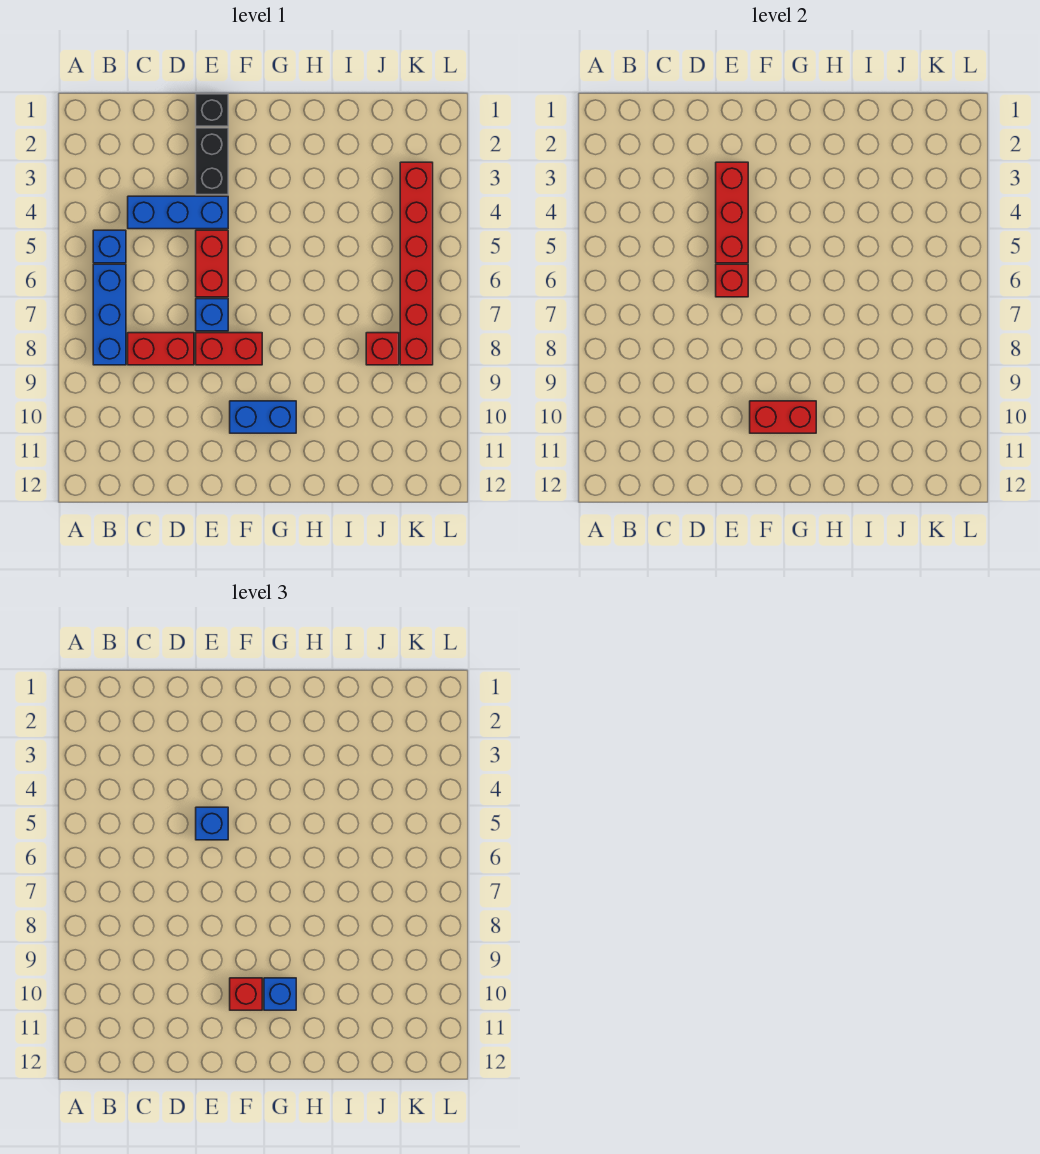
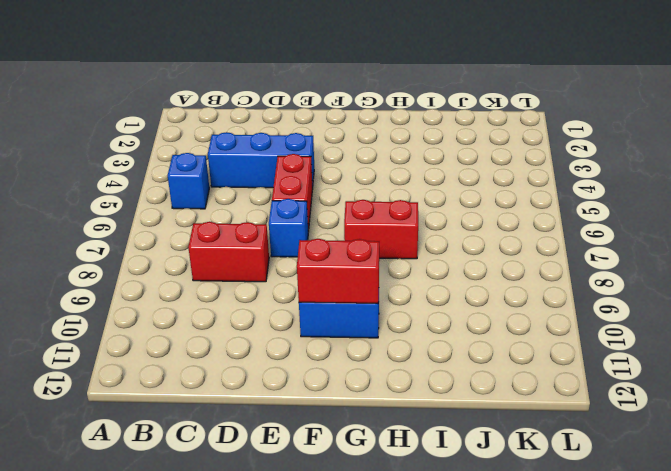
red brick G7:H7 level 1 -> red brick E8:F8 level 1
none -> blue brick B6:B8 level 1
none -> black brick E1 level 1
none -> black brick E2:E3 level 1

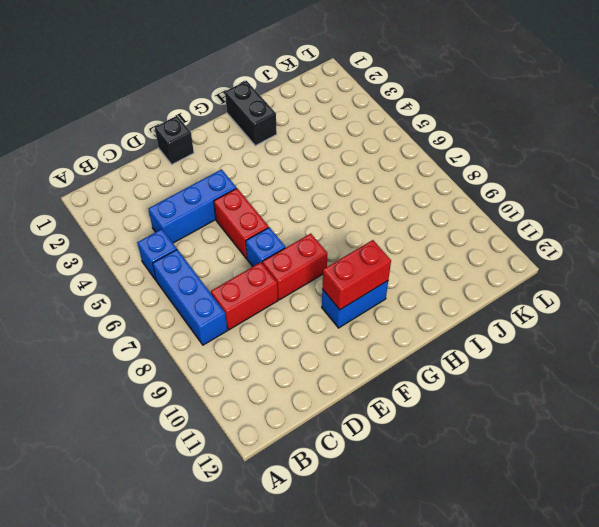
black brick H1:H2 level 1 -> black brick E2:E3 level 1
none -> red brick J8 level 1
none -> red brick K3:K8 level 1
none -> red brick E3:E5 level 2

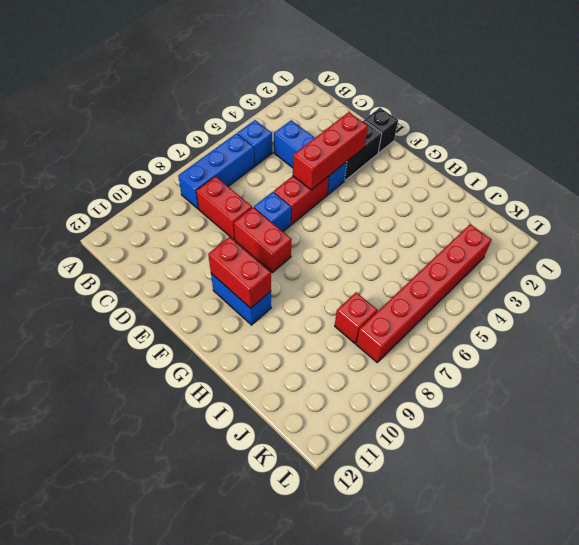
none -> red brick E6 level 2
none -> blue brick E5 level 3
none -> red brick F10 level 3

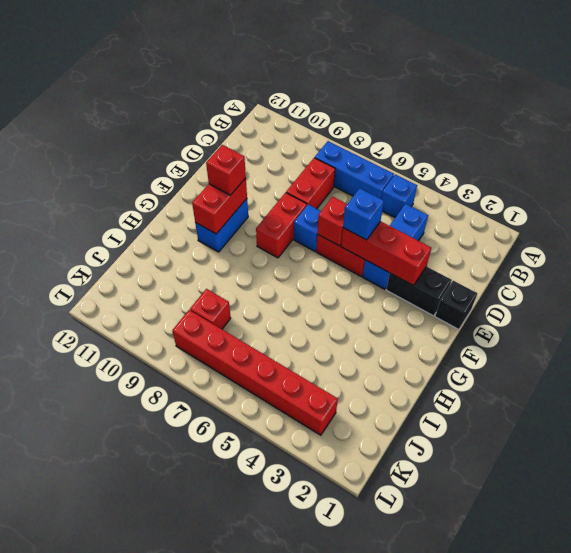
none -> blue brick G10 level 3

